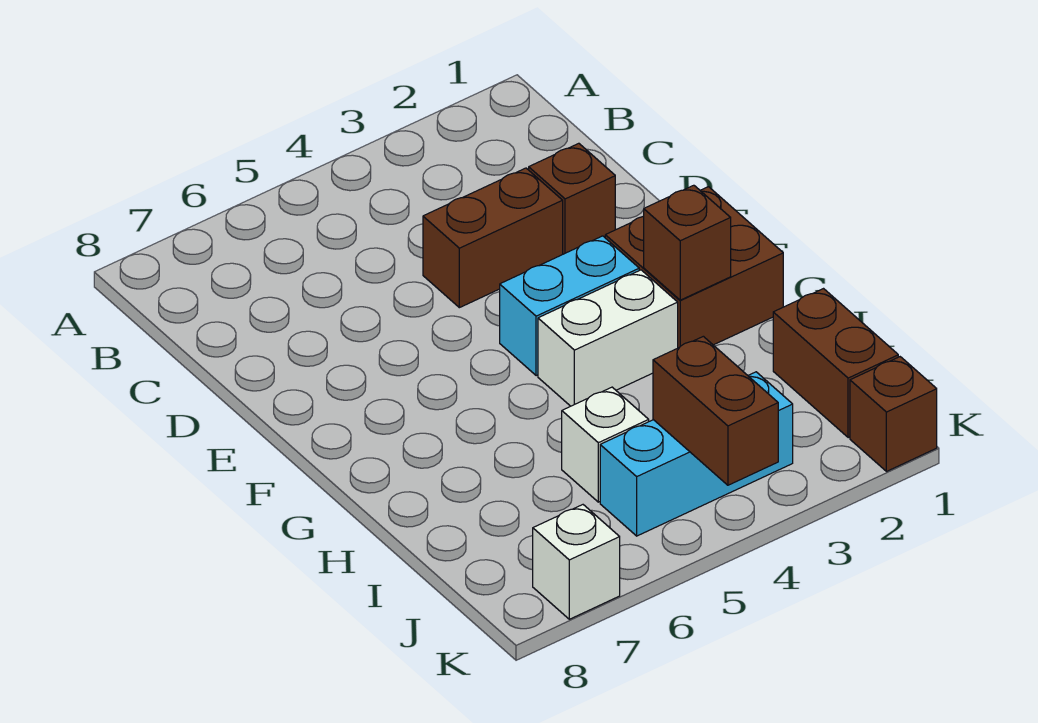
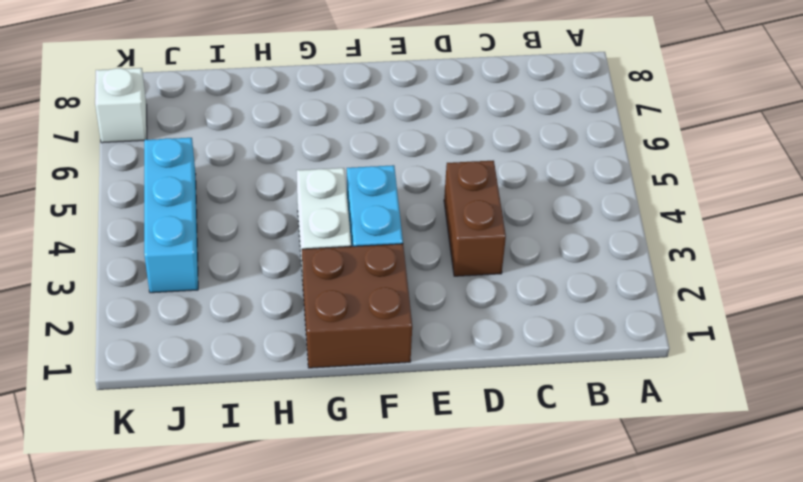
none -> brown brick D2 level 1
none -> brown brick I1:J1 level 1
none -> white brick I5 level 1

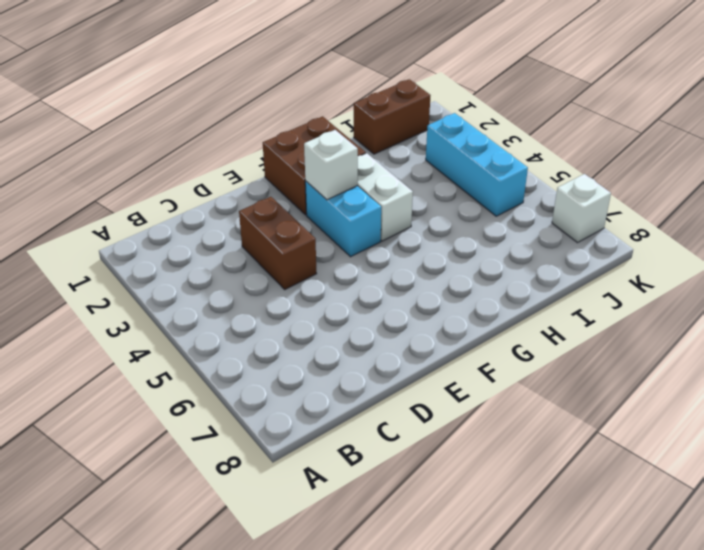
white brick F3 level 2 -> white brick I5 level 1
none -> brown brick D2 level 1
none -> brown brick K1 level 1
none -> brown brick G2 level 2

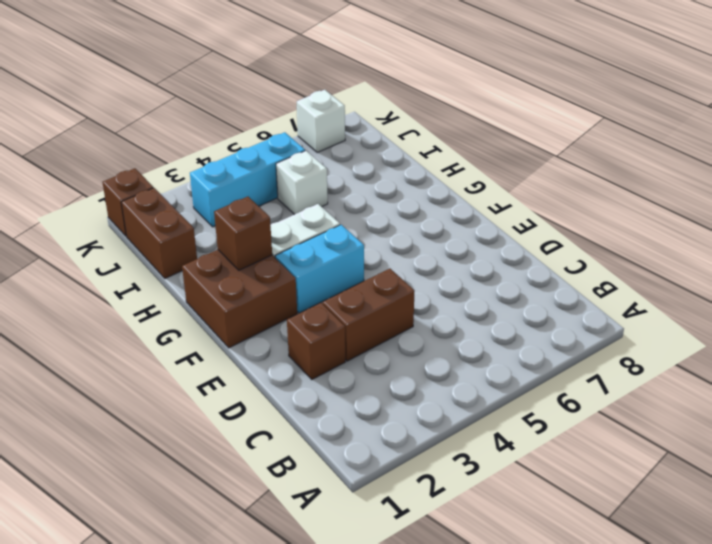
none -> brown brick J4:K4 level 2

